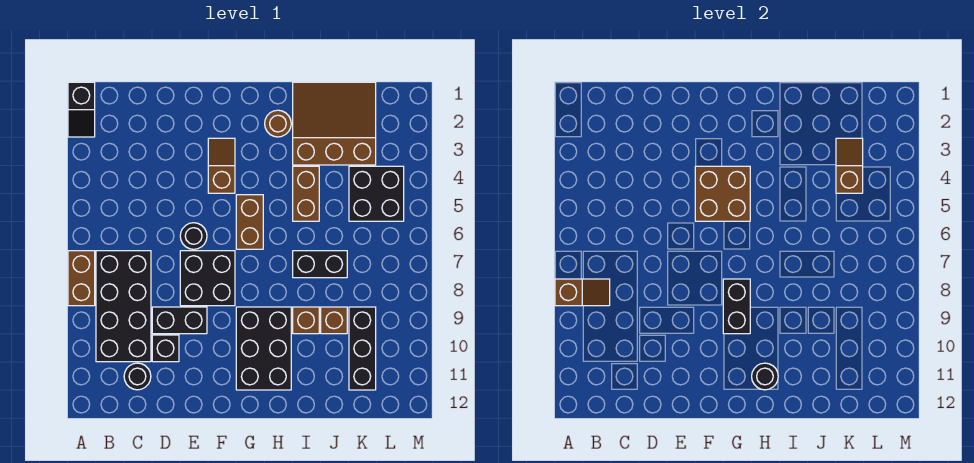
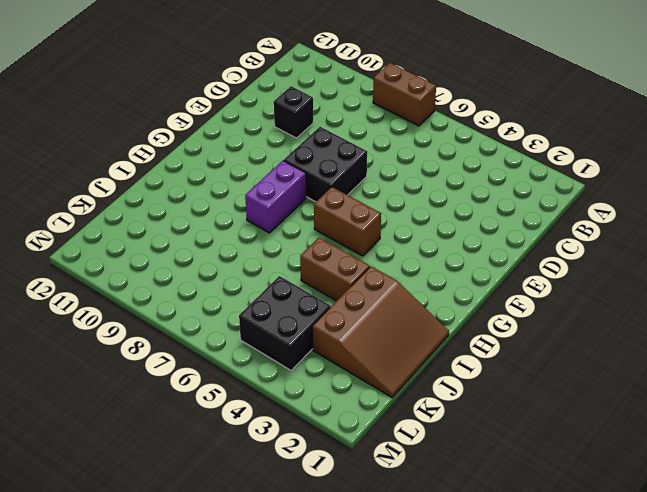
purple brick G8:H8 level 1 -> none
none -> black slope A1:A2 level 1 top 1
none -> black brick B7:C10 level 1
none -> black round brick C11 level 1

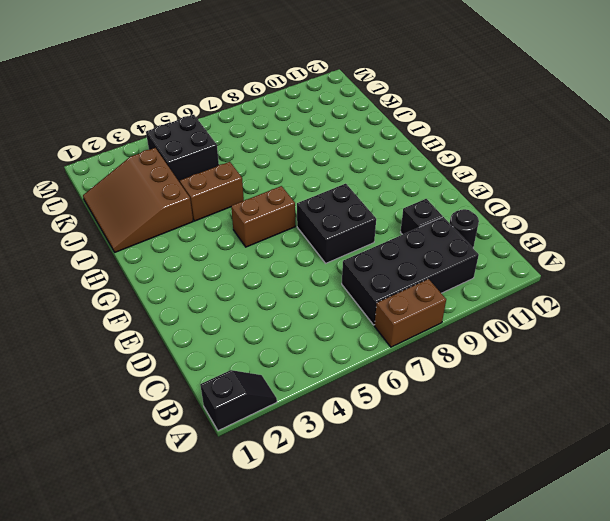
none -> black brick D9:E9 level 1
none -> black round brick E6 level 1
none -> brown slope F3:F4 level 1 top 4

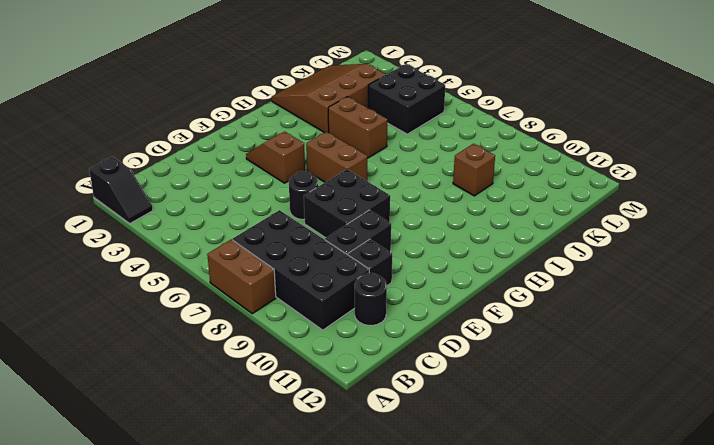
none -> black brick G9:H11 level 1
none -> brown round brick H2 level 1
none -> black brick I7:J7 level 1

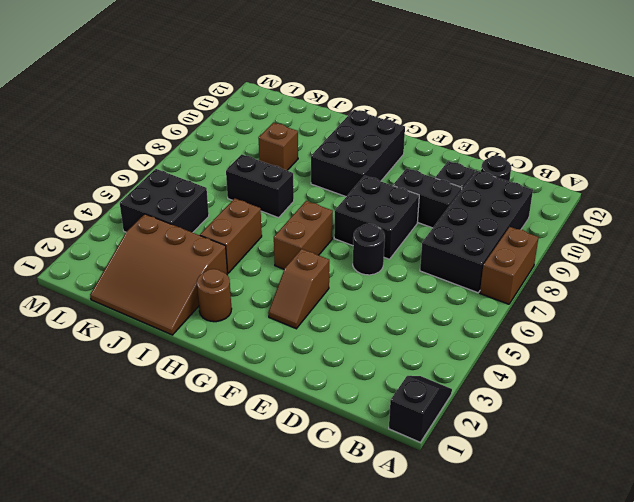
none -> brown brick I9 level 1
none -> black brick K9:K11 level 1
none -> brown slope A8:B8 level 2 top A

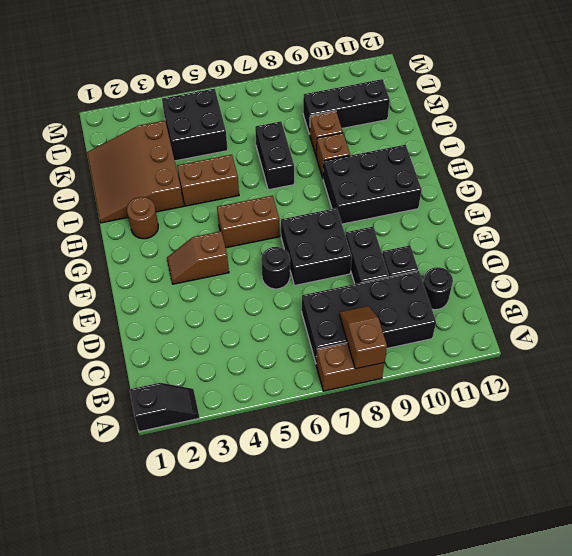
none -> brown brick F4:G5 level 2
none -> black brick G8:G9 level 2
none -> black round brick H11 level 2

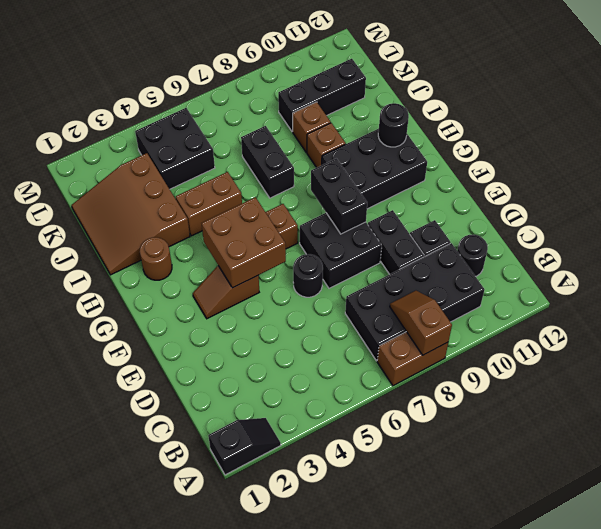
black brick F8:G8 level 2 -> black brick G8:G9 level 2
none -> brown slope K3:K4 level 2 top 4

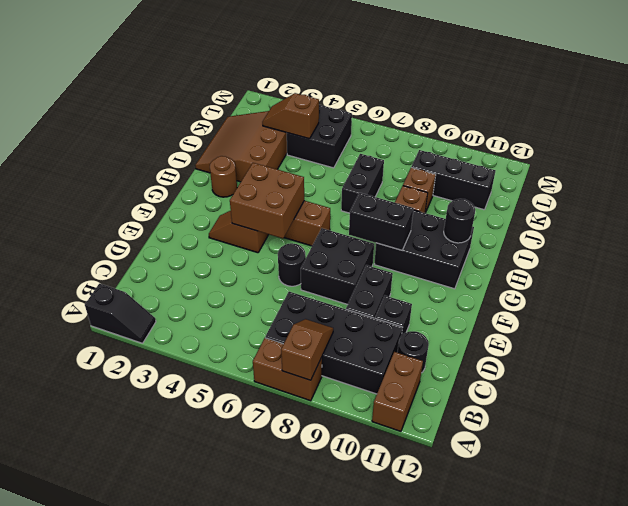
brown brick A11:B11 level 1 -> brown brick I4:I5 level 1

